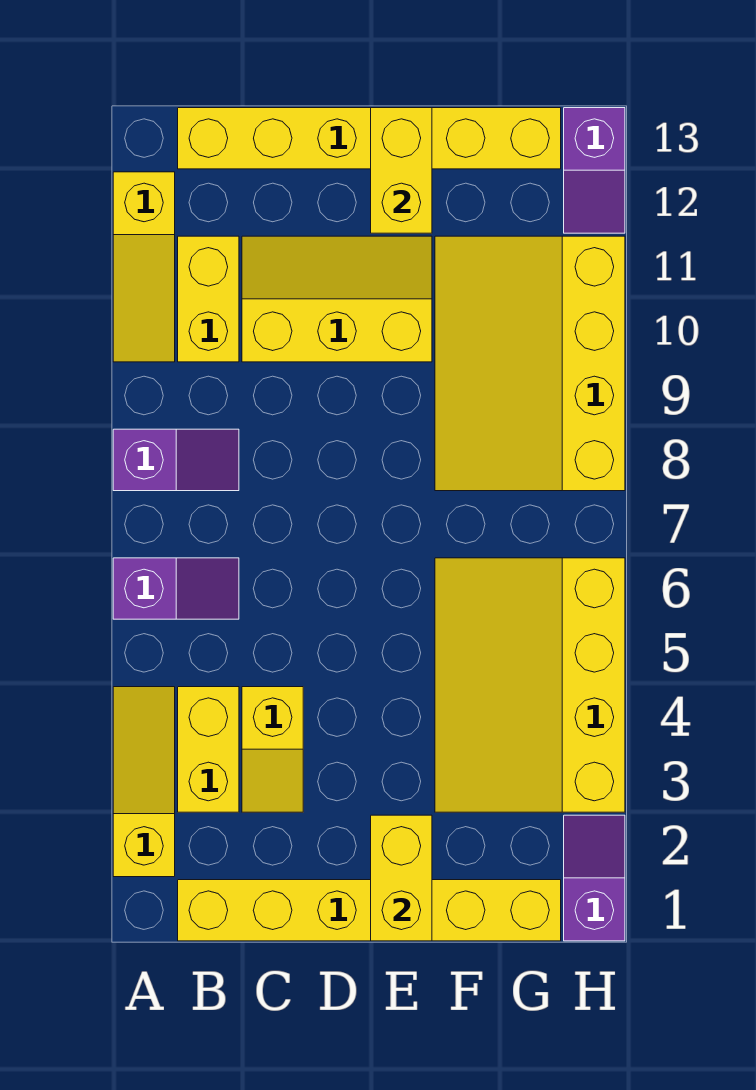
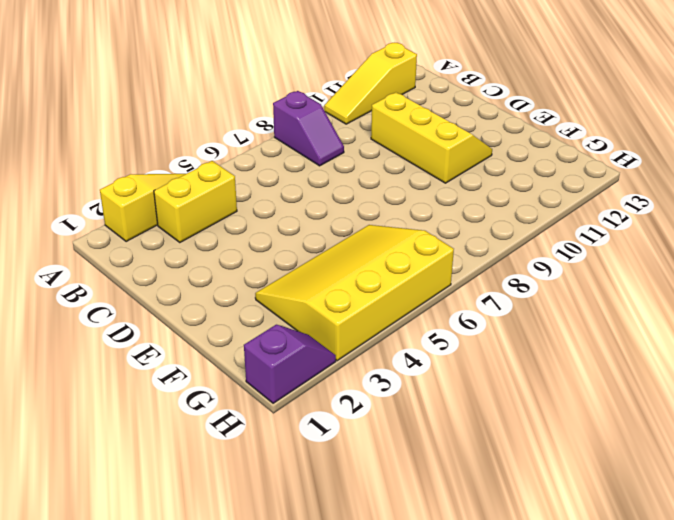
none -> purple slope A6:B6 level 1 top A
none -> yellow brick B1:G1 level 1
none -> yellow brick B10:B11 level 1

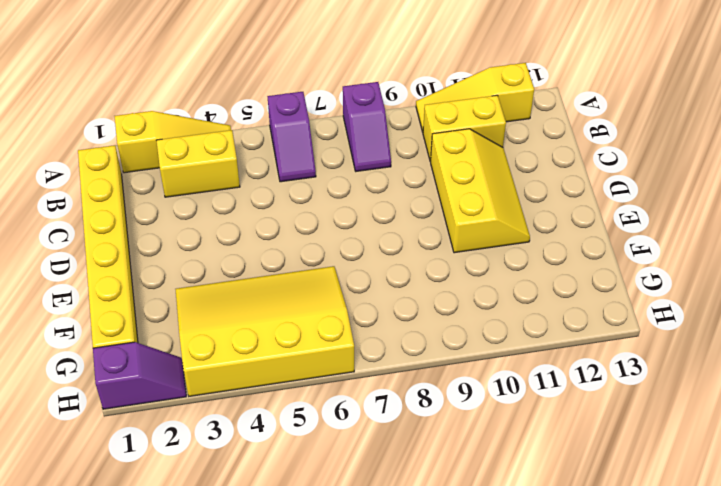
none -> yellow brick B13:G13 level 1
none -> yellow slope C3:C4 level 1 top 4
none -> yellow slope F8:H11 level 1 top H

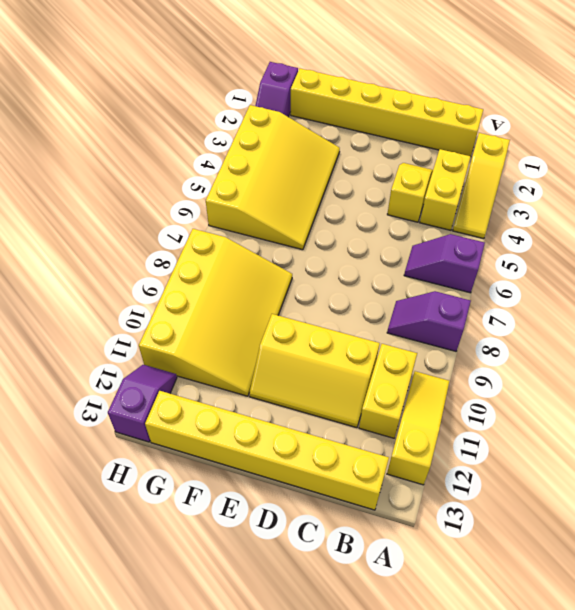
none -> yellow brick E1:E2 level 2
none -> yellow brick E12:E13 level 2

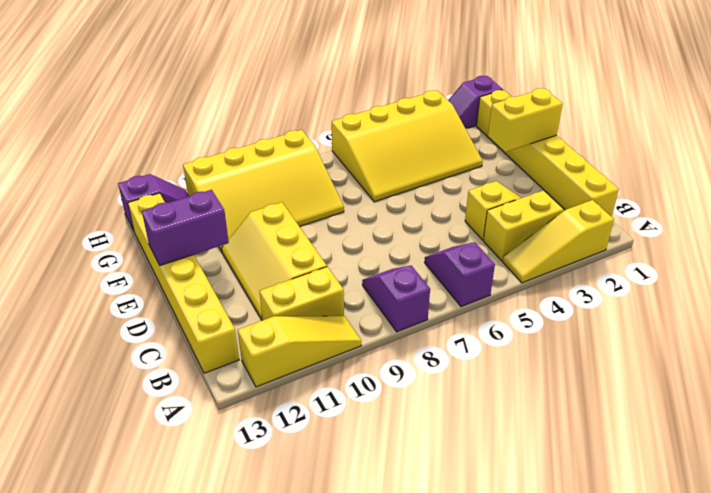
purple brick E12:E13 level 2 -> yellow brick E12:E13 level 2

